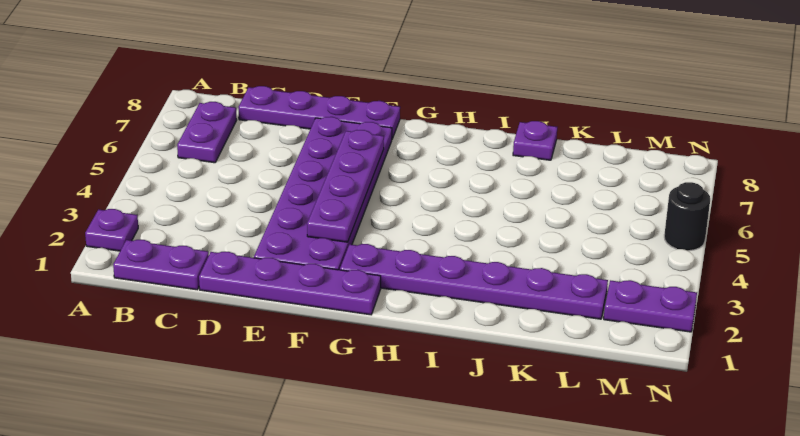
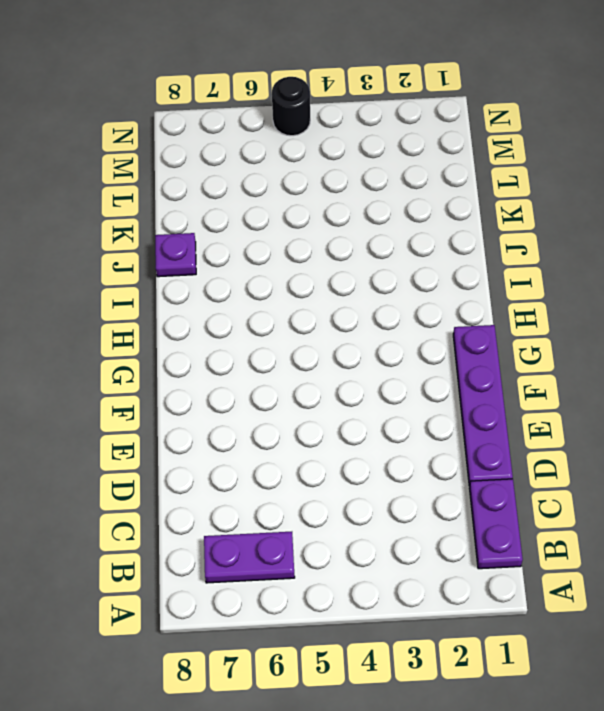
none -> purple plate A2 level 1
none -> purple plate C8:F8 level 1

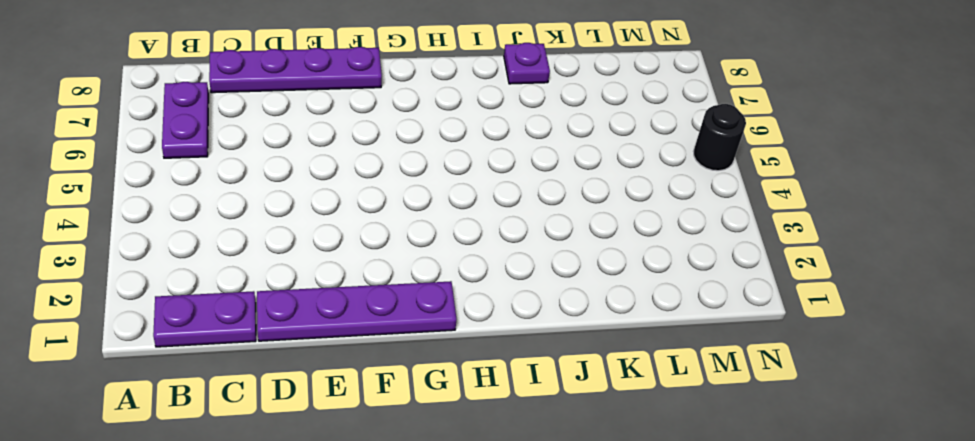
none -> purple plate A2 level 1
none -> purple plate E2:F7 level 1

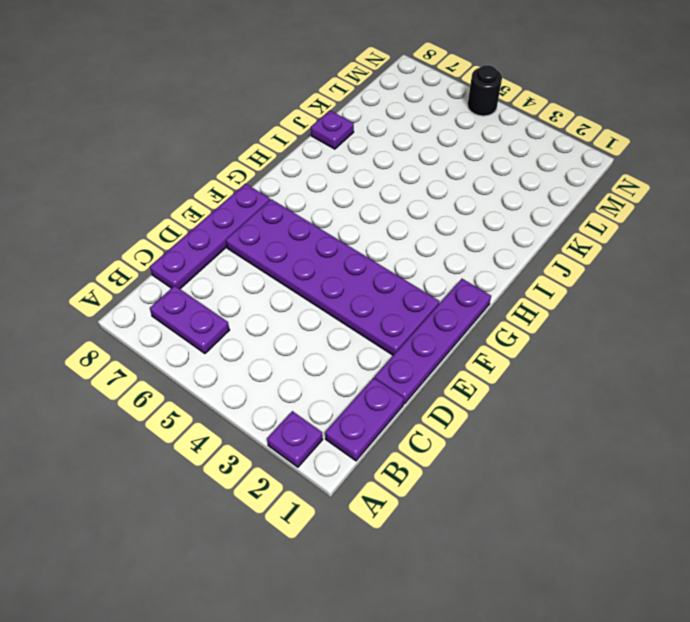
none -> purple plate G2:L2 level 1
none -> purple plate M2:N2 level 1

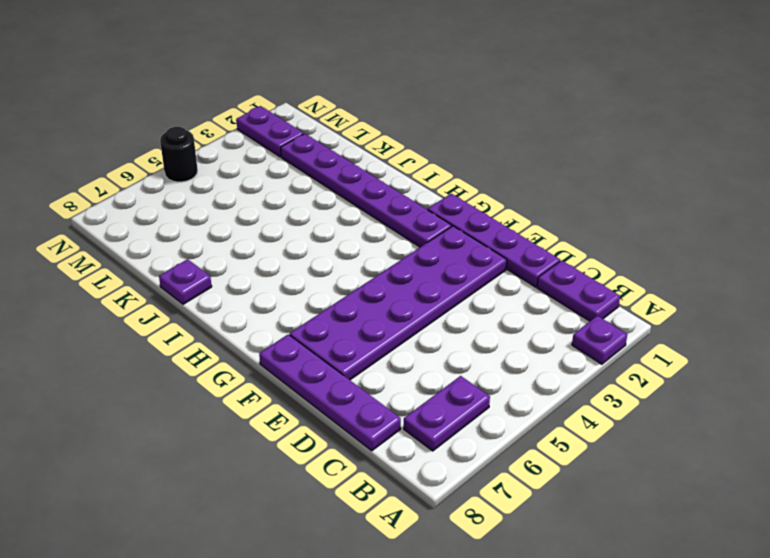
none -> purple plate F3:F6 level 2

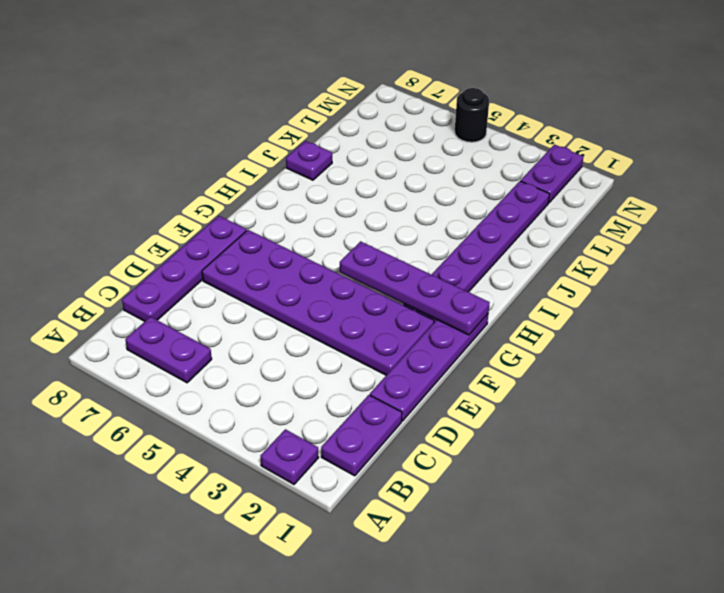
purple plate G1:G4 level 2 -> purple plate F3:F6 level 2

